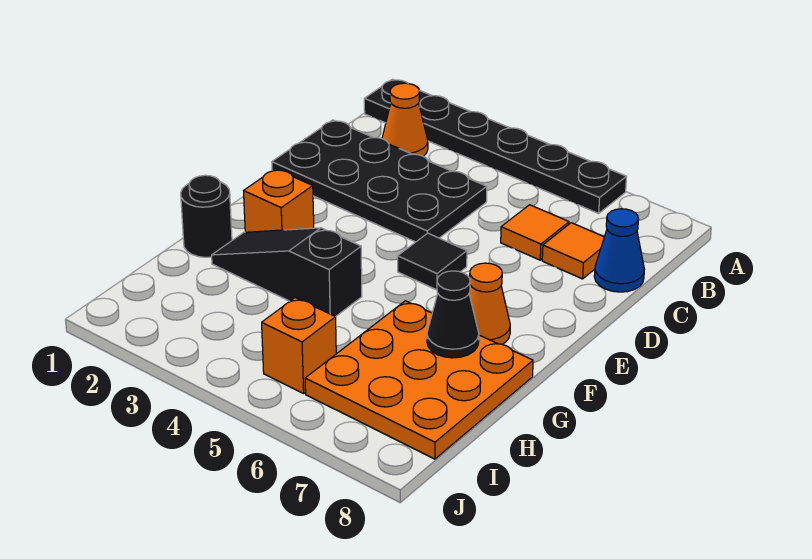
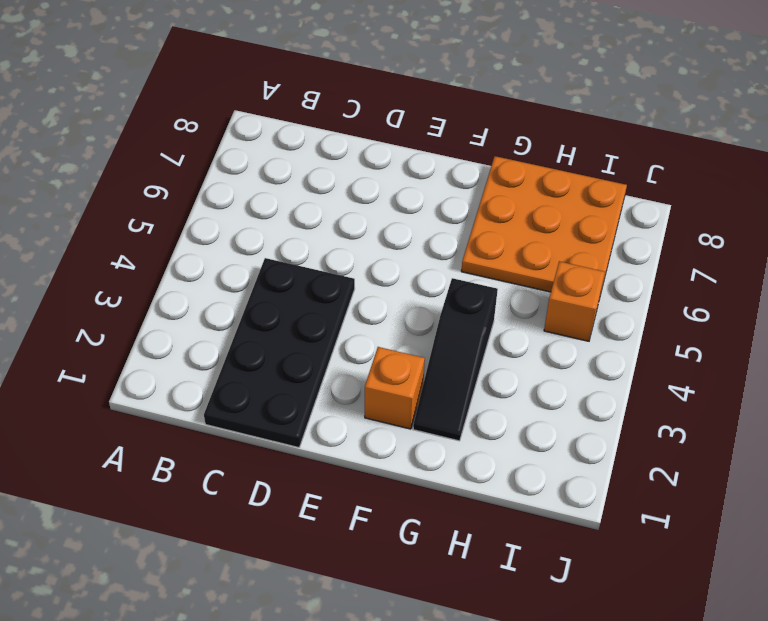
none -> black plate A1:A6 level 1
none -> orange cone B2 level 1
none -> orange tile C6 level 1

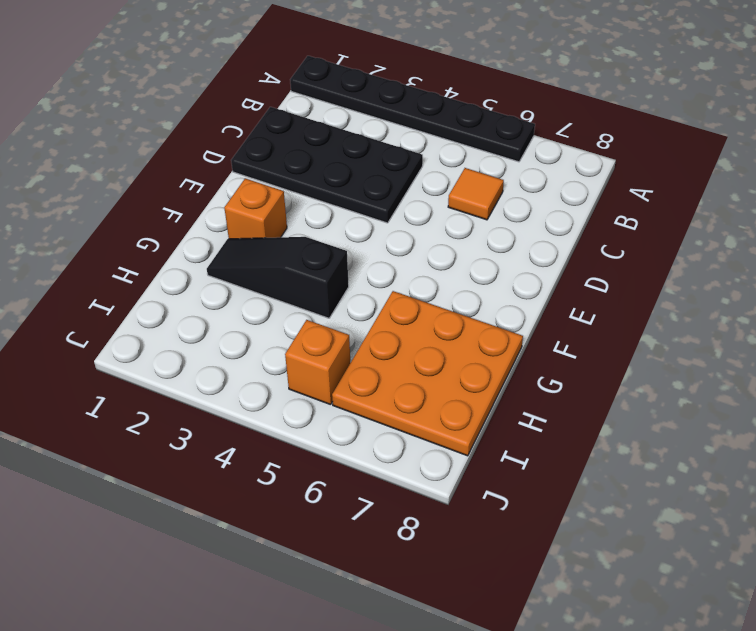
none -> orange cone B2 level 1
none -> orange tile C7 level 1
none -> blue cone C8 level 1

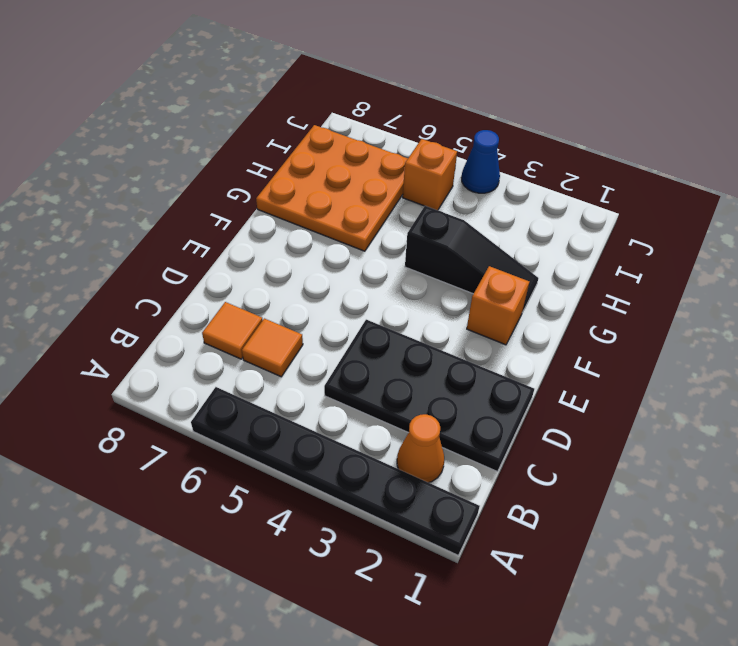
blue cone J4 level 1 -> blue cone C8 level 1
none -> black tile E5 level 1
none -> orange cone F7 level 1
none -> black round brick G1 level 1

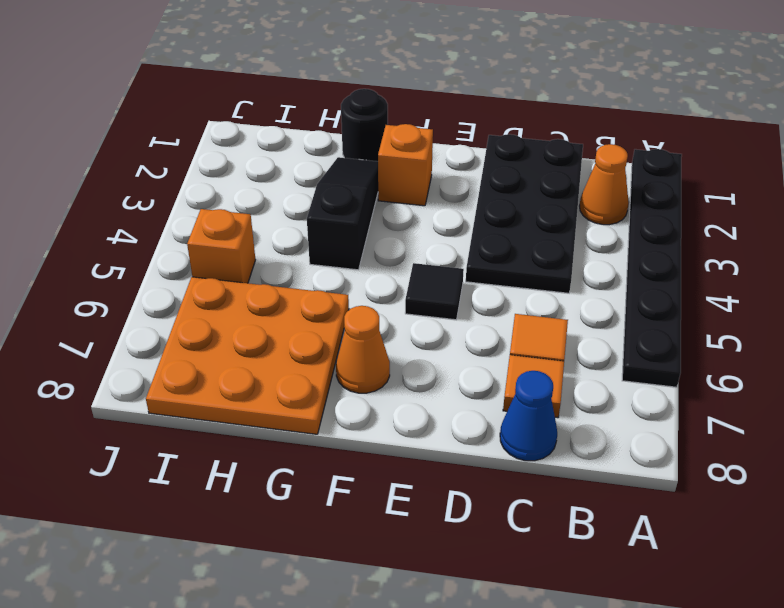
none -> black cone G7 level 2

